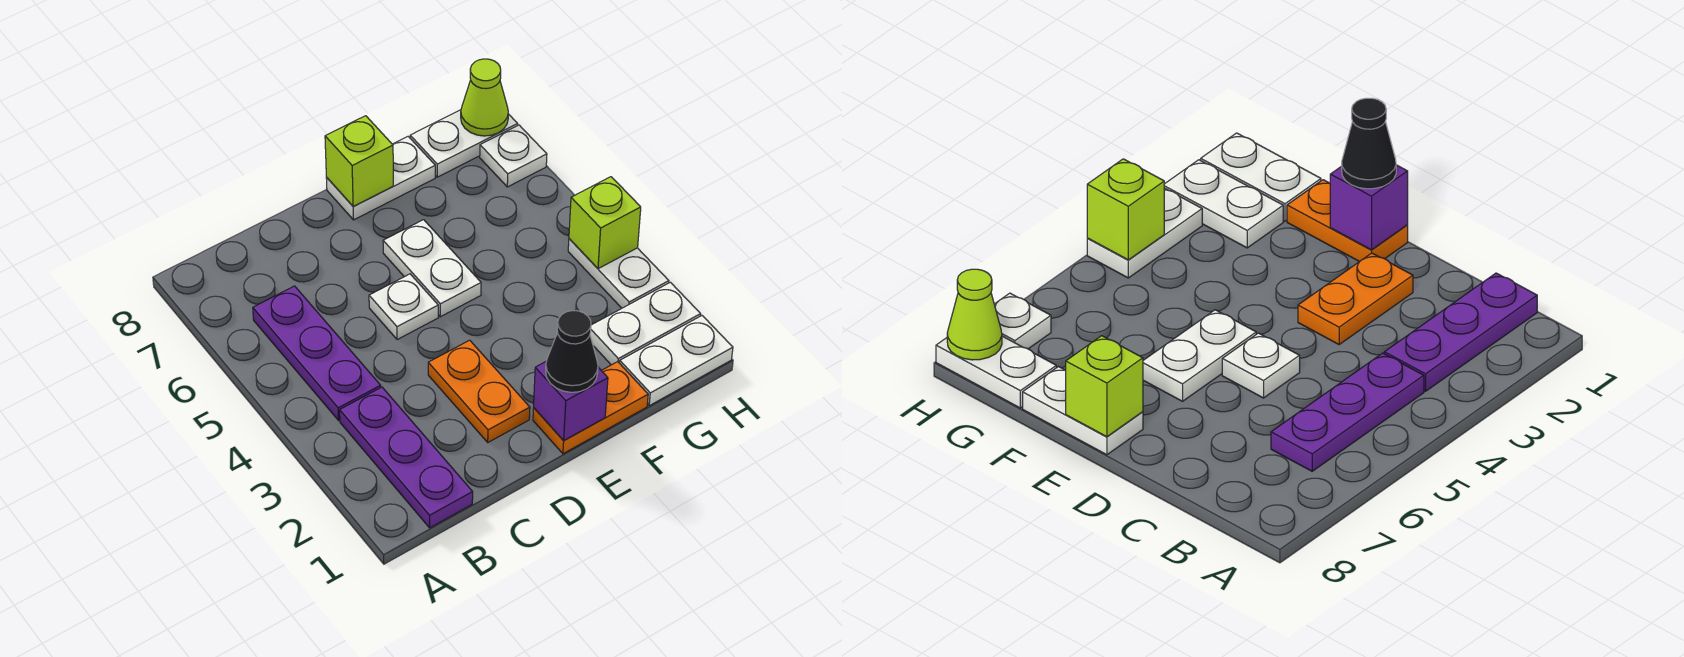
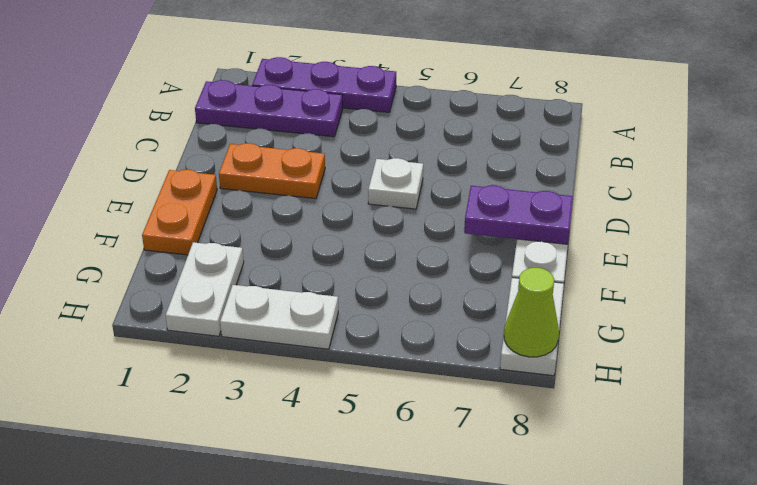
purple plate A2:A4 level 1 -> purple plate B4:B6 level 1
purple plate E7:E8 level 2 -> lime brick E8 level 2
none -> white plate E5:E6 level 1
none -> white plate G1:H1 level 1
none -> white plate H7 level 1

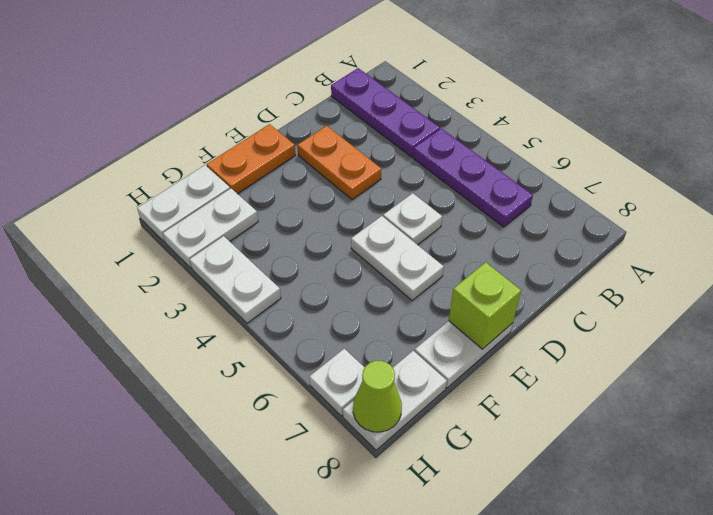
none -> purple brick E1 level 2
none -> lime brick H4 level 2
none -> black cone E1 level 3

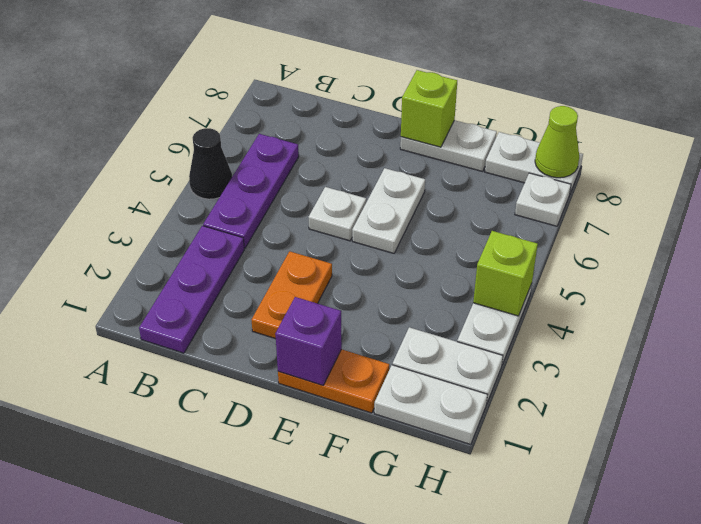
black cone A5 level 1 -> black cone E1 level 3

